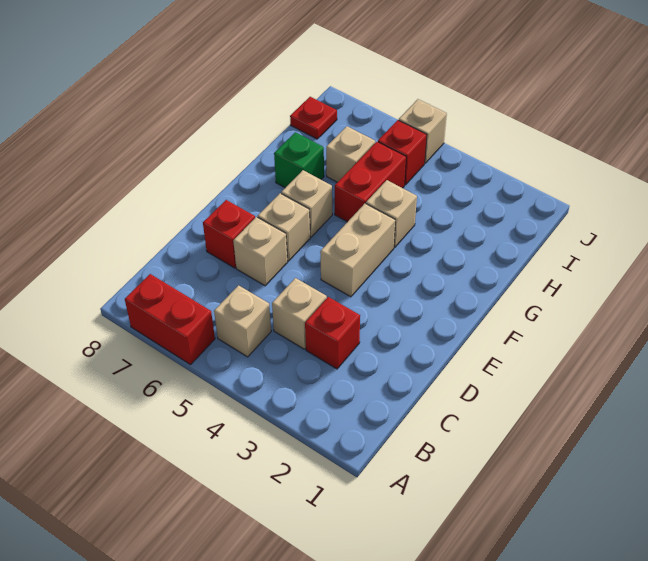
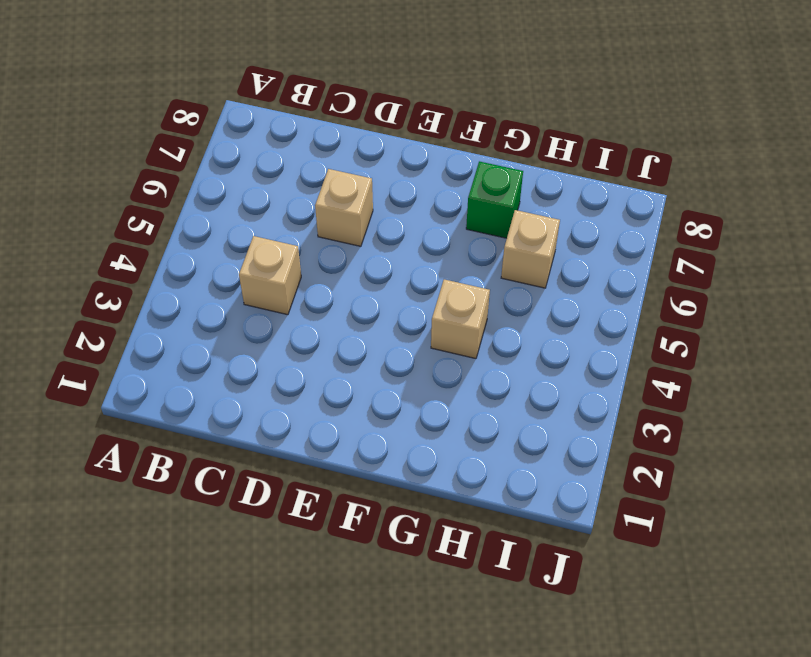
none -> red brick A6:A7 level 1
none -> tan brick B5 level 1
none -> red brick C3 level 1

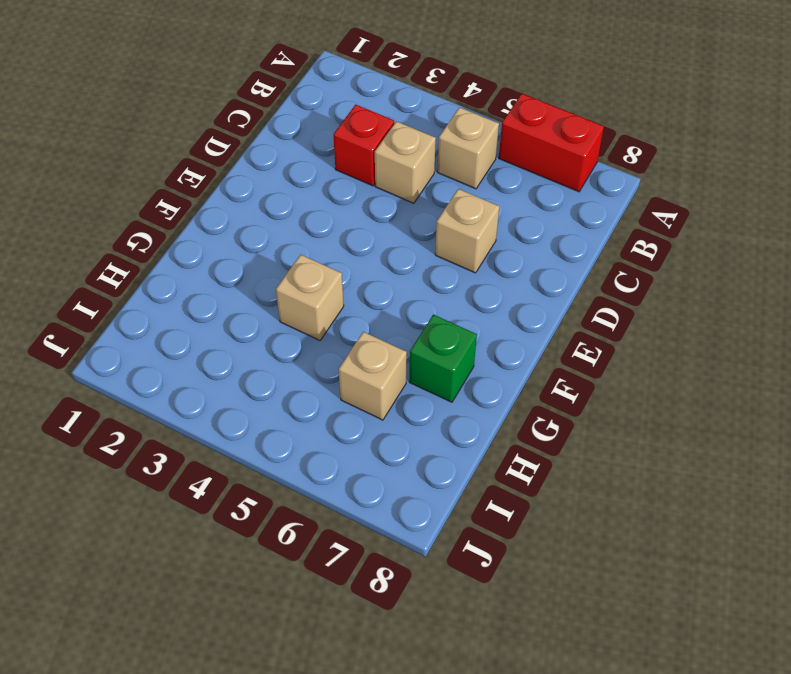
none -> red brick D7 level 1
none -> tan brick E4:F4 level 1
none -> tan brick E6 level 1

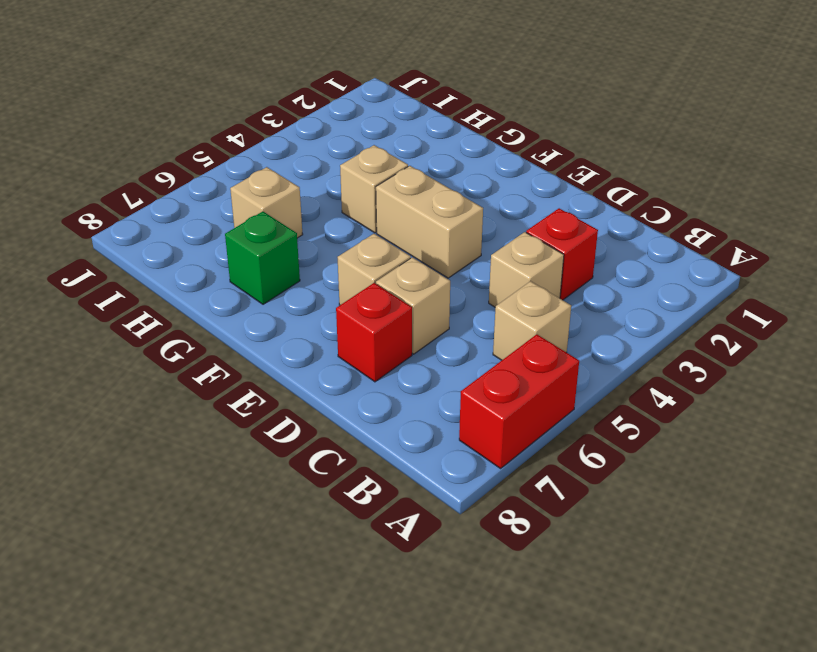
none -> tan brick F6 level 1
none -> red brick G5:H5 level 1
none -> red brick I5 level 1

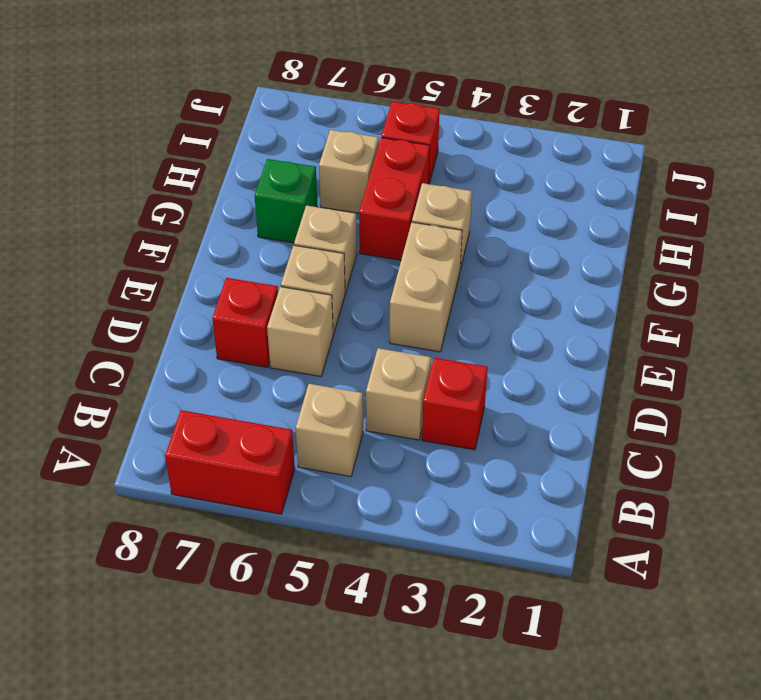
none -> red plate I8 level 1
none -> tan brick J5 level 1

